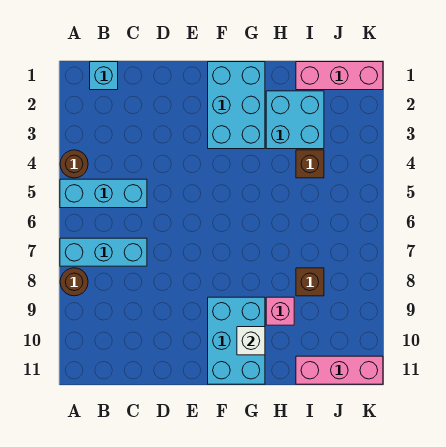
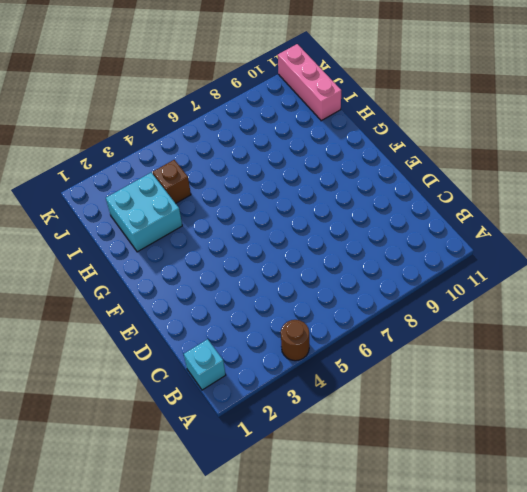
none -> cyan brick A5:C5 level 1
none -> cyan brick A7:C7 level 1
none -> brown round brick A8 level 1

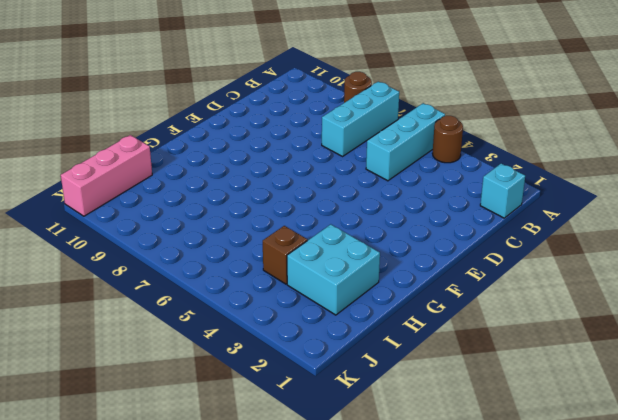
none -> cyan brick F1:G3 level 1
none -> cyan brick F9:G11 level 1
none -> pink brick H9 level 1

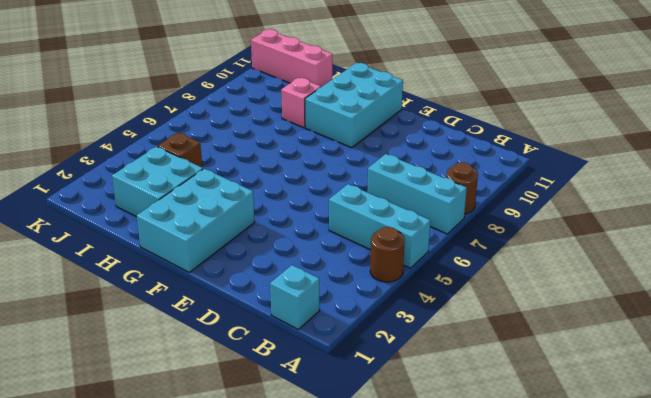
none -> pink brick I1:K1 level 1
none -> brown brick I8 level 1
none -> white brick G10 level 2

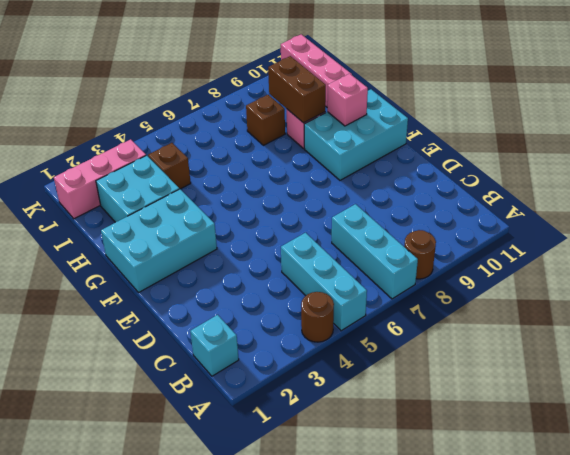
pink brick G10 level 2 -> white brick G10 level 2
brown brick H9:I9 level 2 -> none
pink brick J1:J3 level 1 -> pink brick I1:K1 level 1

